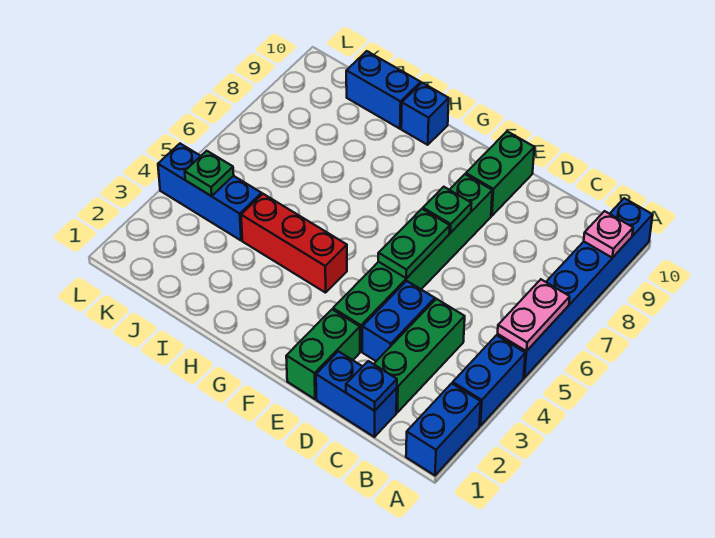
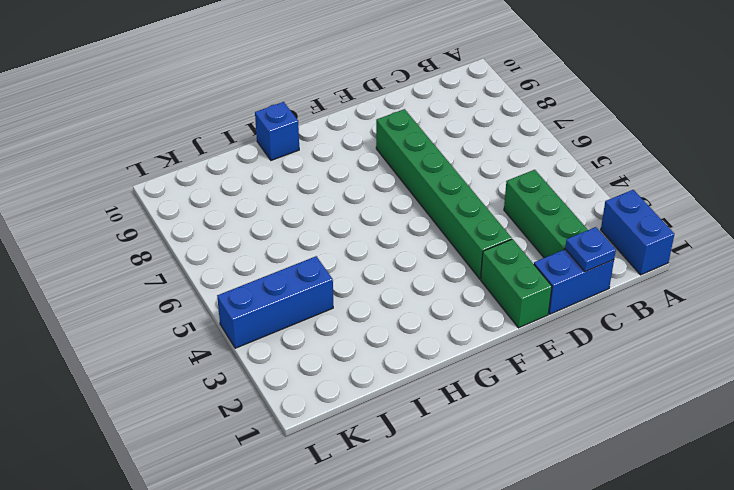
none -> blue brick A3:A4 level 1
none -> blue brick A5:A10 level 1
none -> blue brick D3:D4 level 1

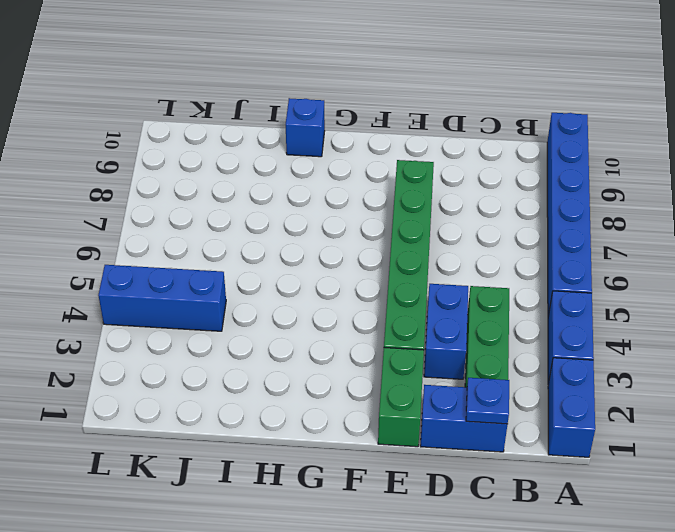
none -> green brick E9:E10 level 1
none -> red brick G4:I4 level 1
none -> blue brick I10:J10 level 1

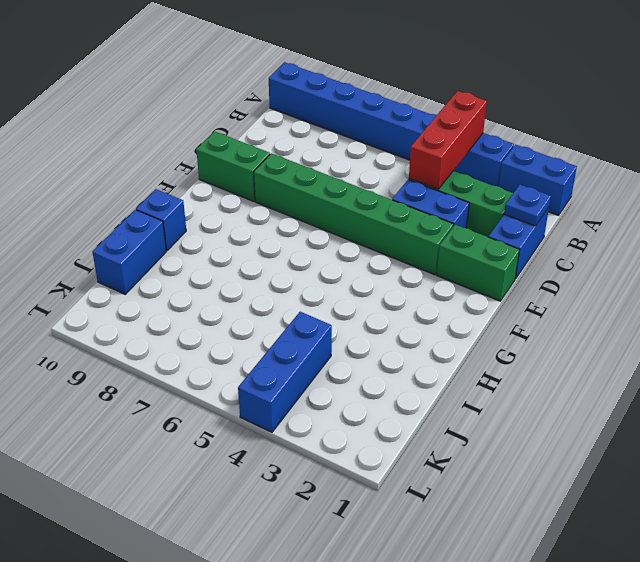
red brick A4:C4 level 2 -> red brick G4:I4 level 1
none -> pink plate A5:A6 level 2
none -> pink plate A9 level 2
none -> green plate E5:E6 level 2

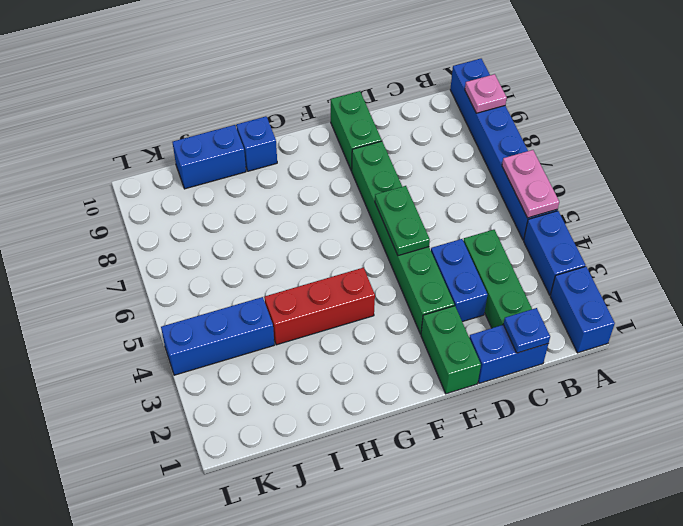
none -> green plate E7 level 2
none -> green plate K4 level 2

